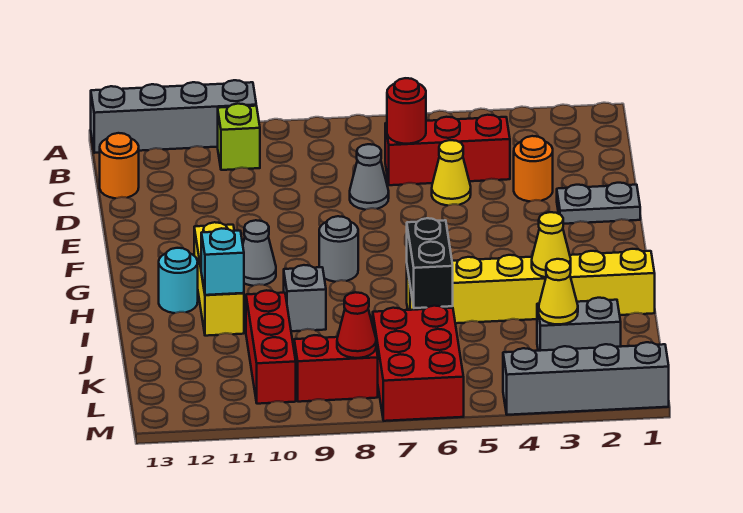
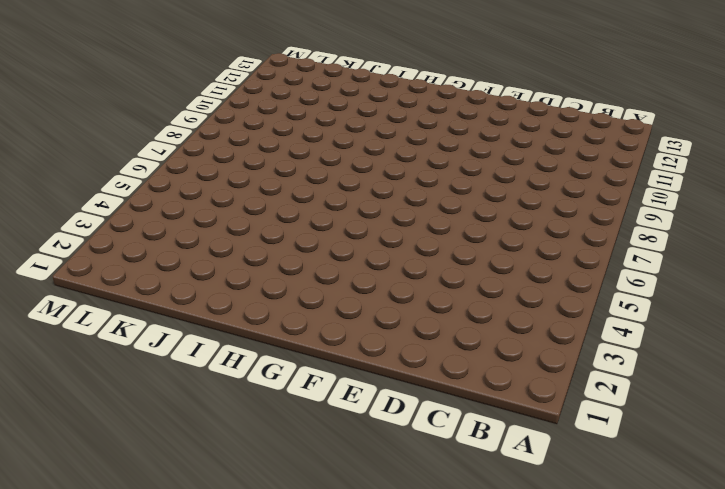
none -> grey brick A10:A13 level 1
none -> lime brick B10 level 1
none -> red brick C4:C6 level 1

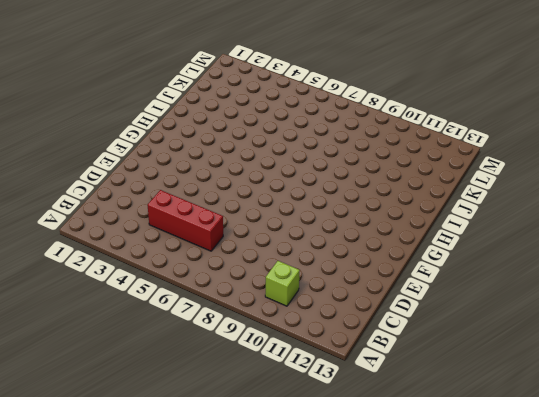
none -> grey brick A10:A13 level 1
none -> orange round brick C13 level 1
none -> orange round brick D3 level 1

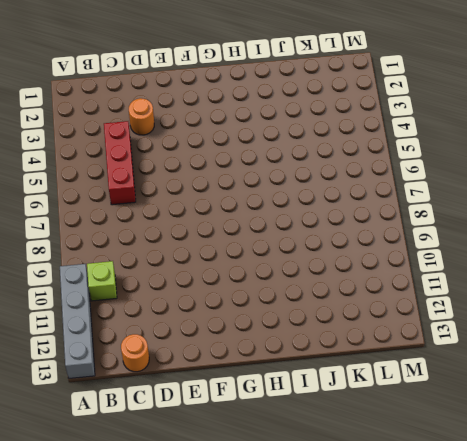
none -> yellow cone D5 level 1
none -> grey cone D7 level 1
none -> grey plate E1:E2 level 1

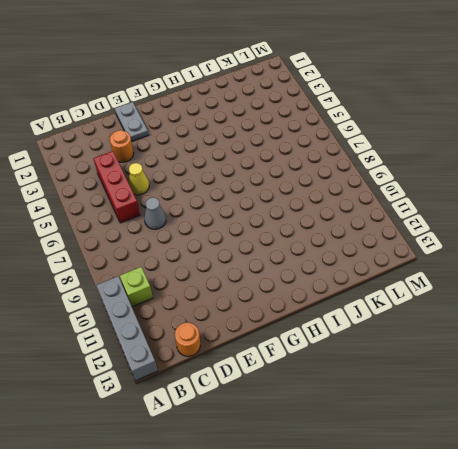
none -> grey round brick G8 level 1
none -> grey cone G10 level 1
none -> yellow brick G11:I11 level 1

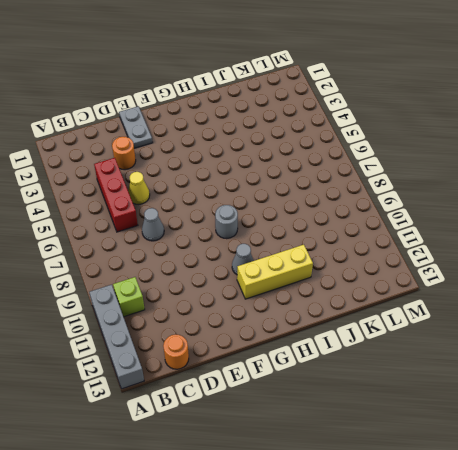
none -> cyan round brick H12 level 1
none -> yellow brick I1:I6 level 1
none -> grey brick I9 level 1

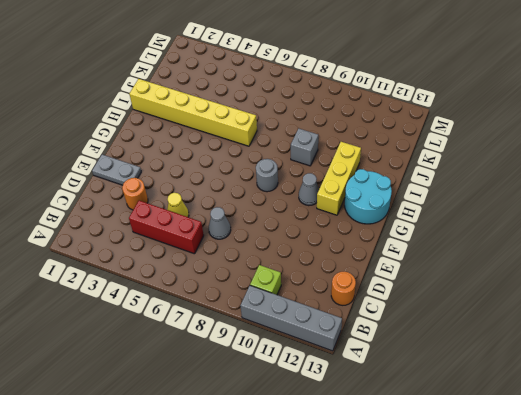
cyan round brick G12:H13 level 1 -> cyan round brick H12 level 1
none -> red brick J10:L10 level 1
none -> grey brick K2:K3 level 1
none -> red brick K6:M7 level 1

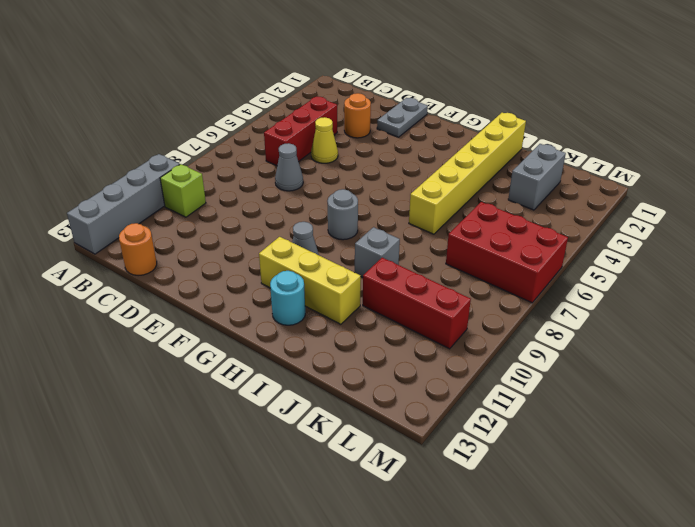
none -> red brick L8:L9 level 1
none -> grey brick M1:M4 level 1
none -> red round brick C6 level 2

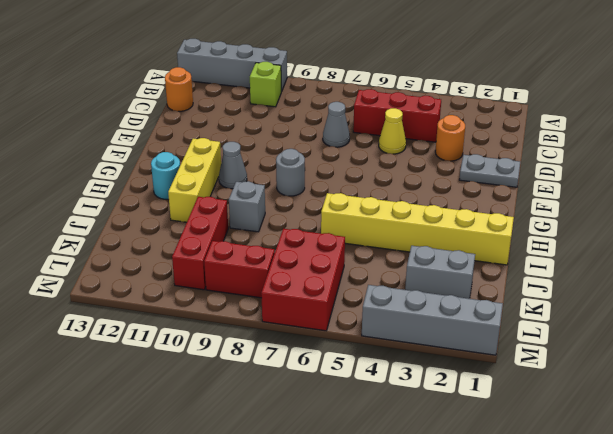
none -> red round brick C6 level 2
none -> yellow cone I3 level 2
none -> black brick I6:J6 level 2

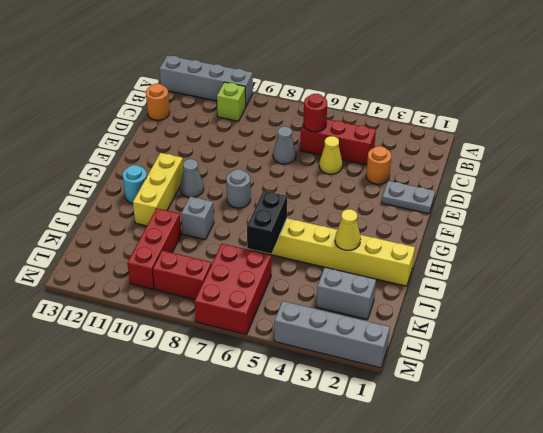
none -> cyan brick I11 level 2
none -> yellow cone K3 level 2
none -> red cone L8 level 2

